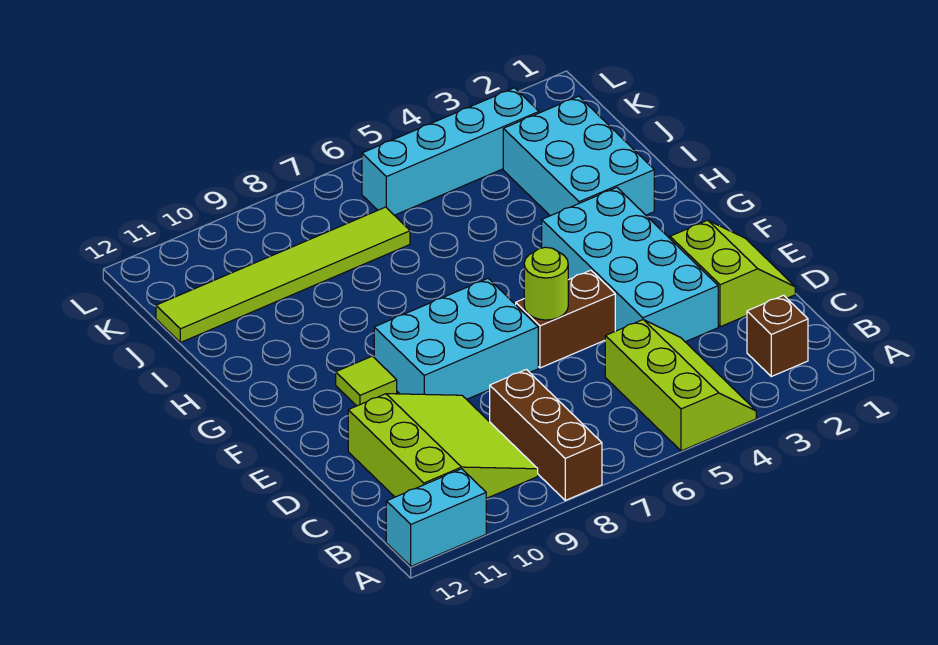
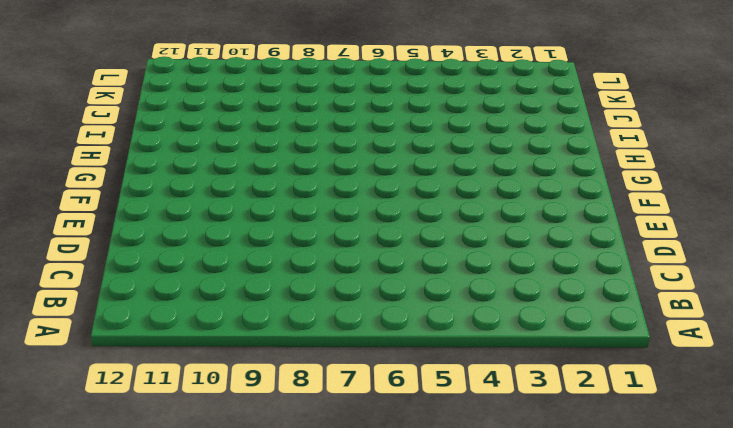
none -> lime slope A4:C5 level 1 top 5
none -> brown brick A8:C8 level 1
none -> cyan brick A11:A12 level 1

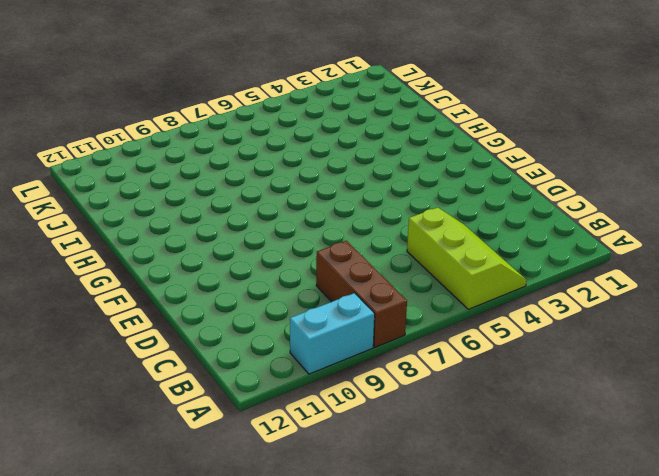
cyan brick A9:A10 level 1 -> cyan brick A11:A12 level 1
none -> brown brick B2 level 1
none -> lime slope B9:D11 level 1 top 11
none -> lime slope D1:E2 level 1 top 2

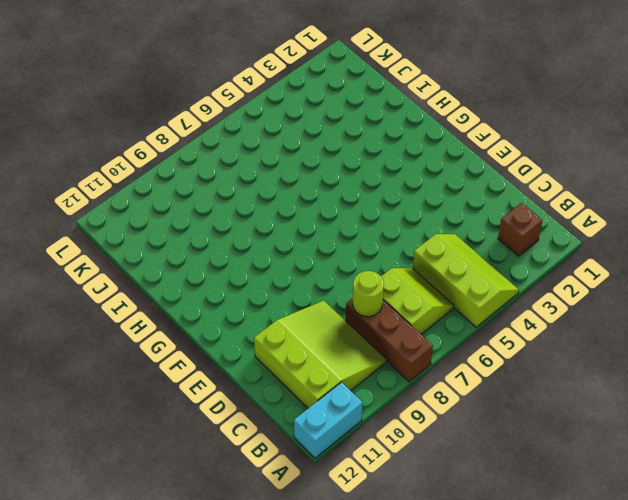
lime slope B6:C7 level 1 top 7 -> lime slope D1:E2 level 1 top 2
lime round brick C8 level 2 -> lime round brick E6 level 2
none -> cyan brick D3:G4 level 1
none -> brown brick E5:E6 level 1
none -> cyan brick E7:F9 level 1

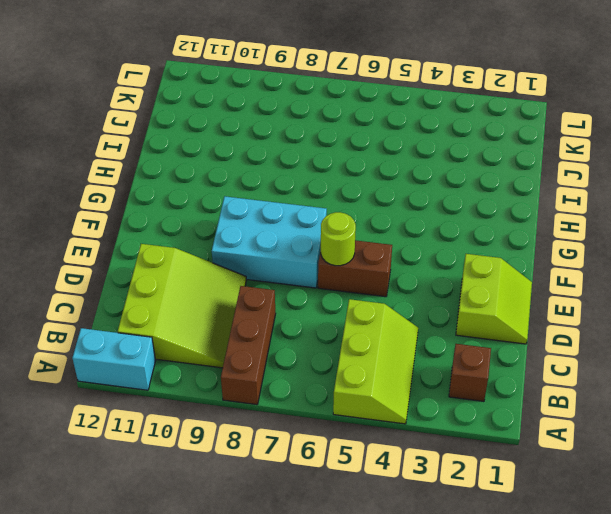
none -> cyan brick D3:G4 level 1
none -> lime tile F10 level 1
none -> cyan brick H2:J3 level 1

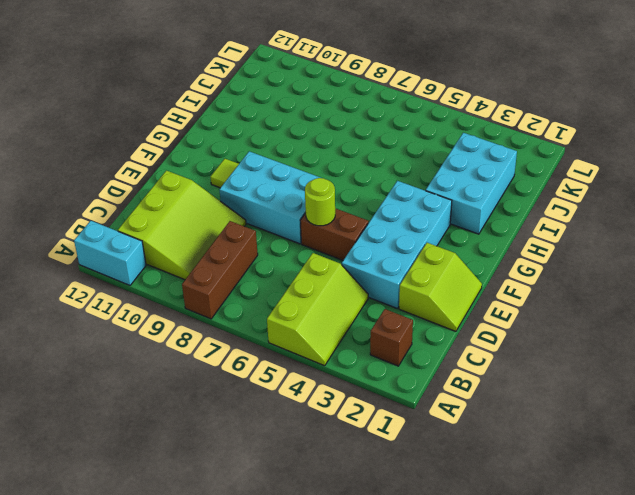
none -> lime tile J7:J12 level 1
none -> cyan brick K3:K6 level 1

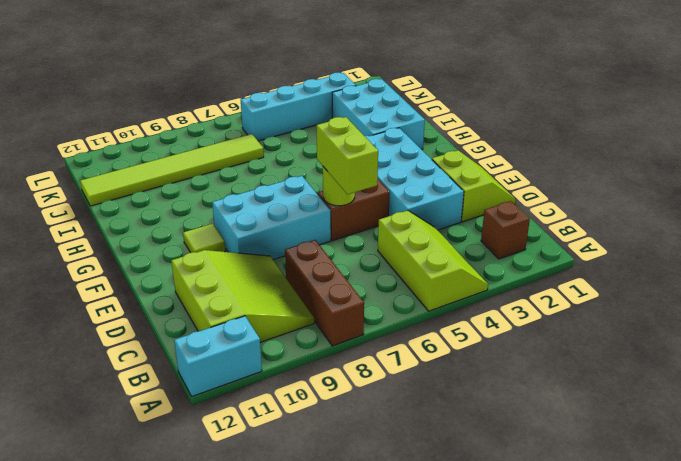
lime brick D6:E6 level 3 -> none

